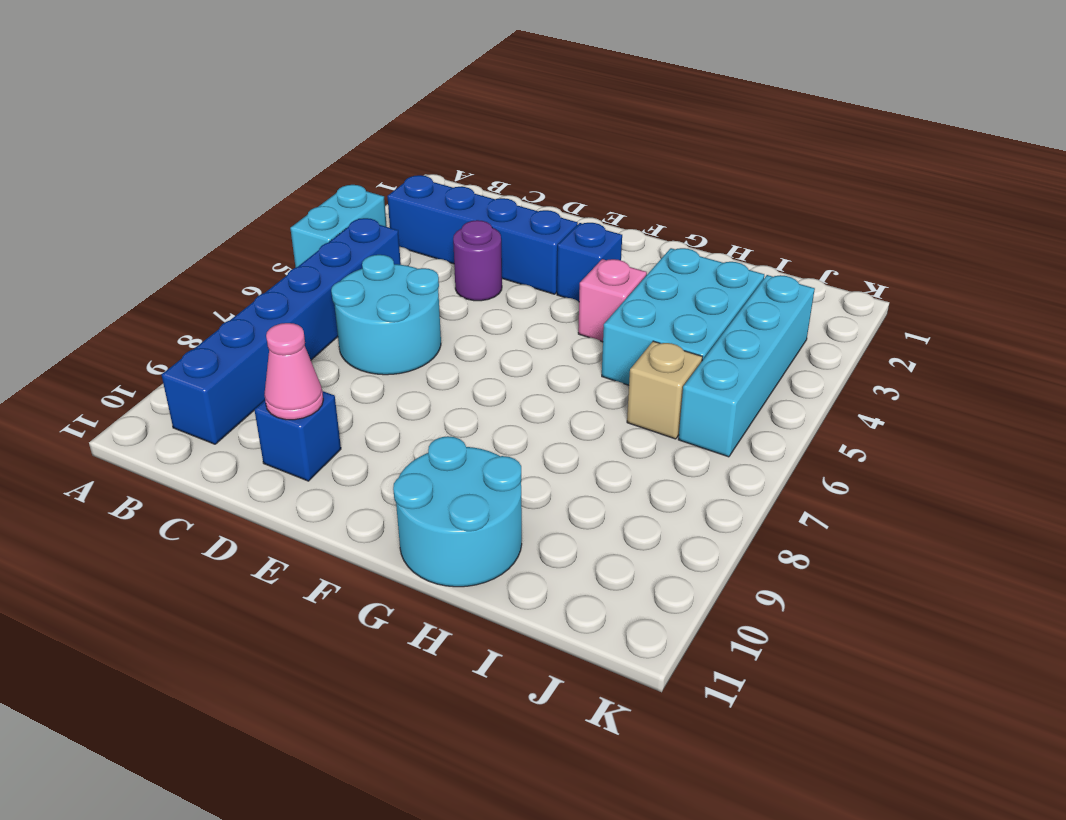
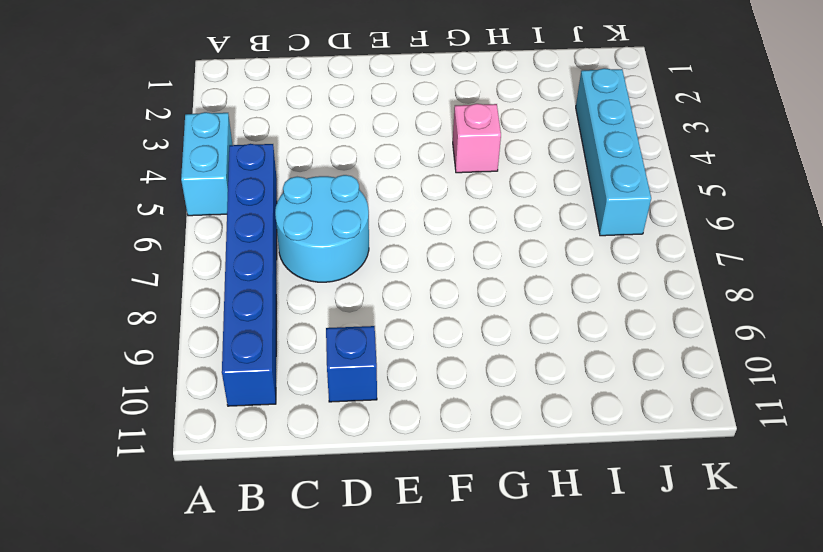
none -> blue brick B3:E3 level 1
none -> purple round brick D4 level 1
none -> blue brick F3 level 1

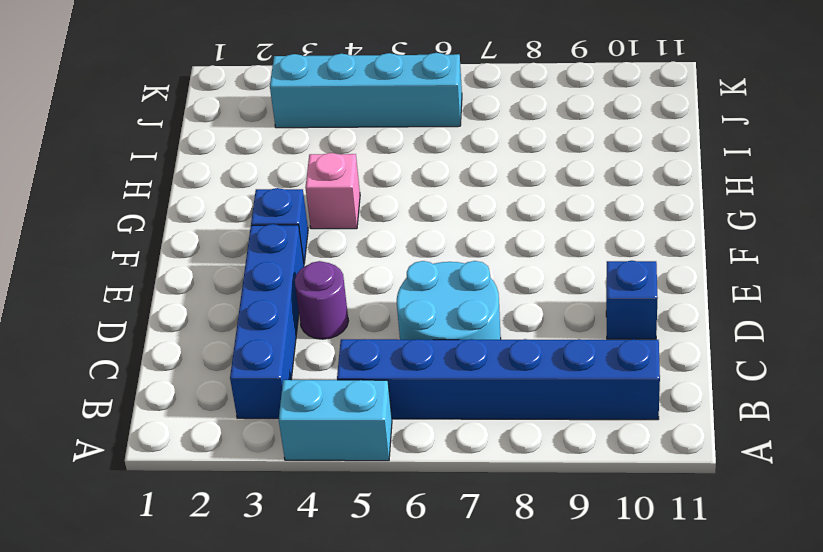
none -> cyan round brick G10:H11 level 1
none -> cyan brick H3:I5 level 1
none -> tan brick I6 level 1

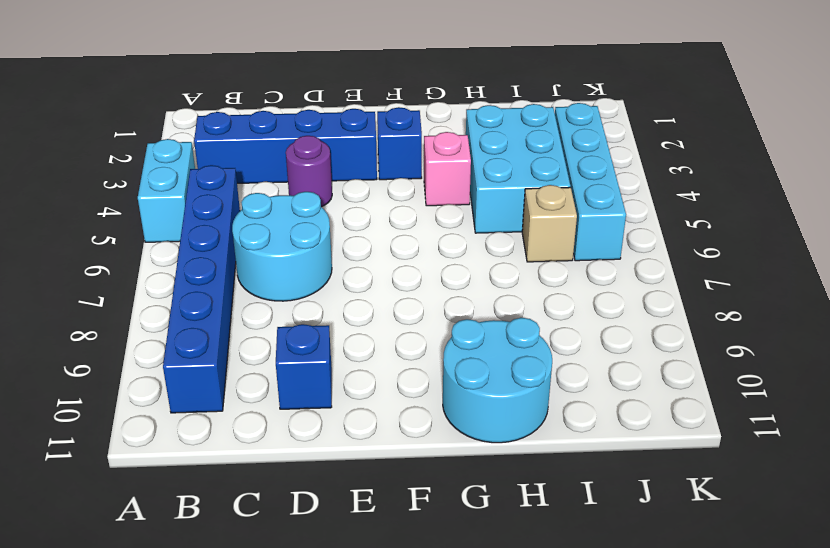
none -> pink cone D10 level 2

